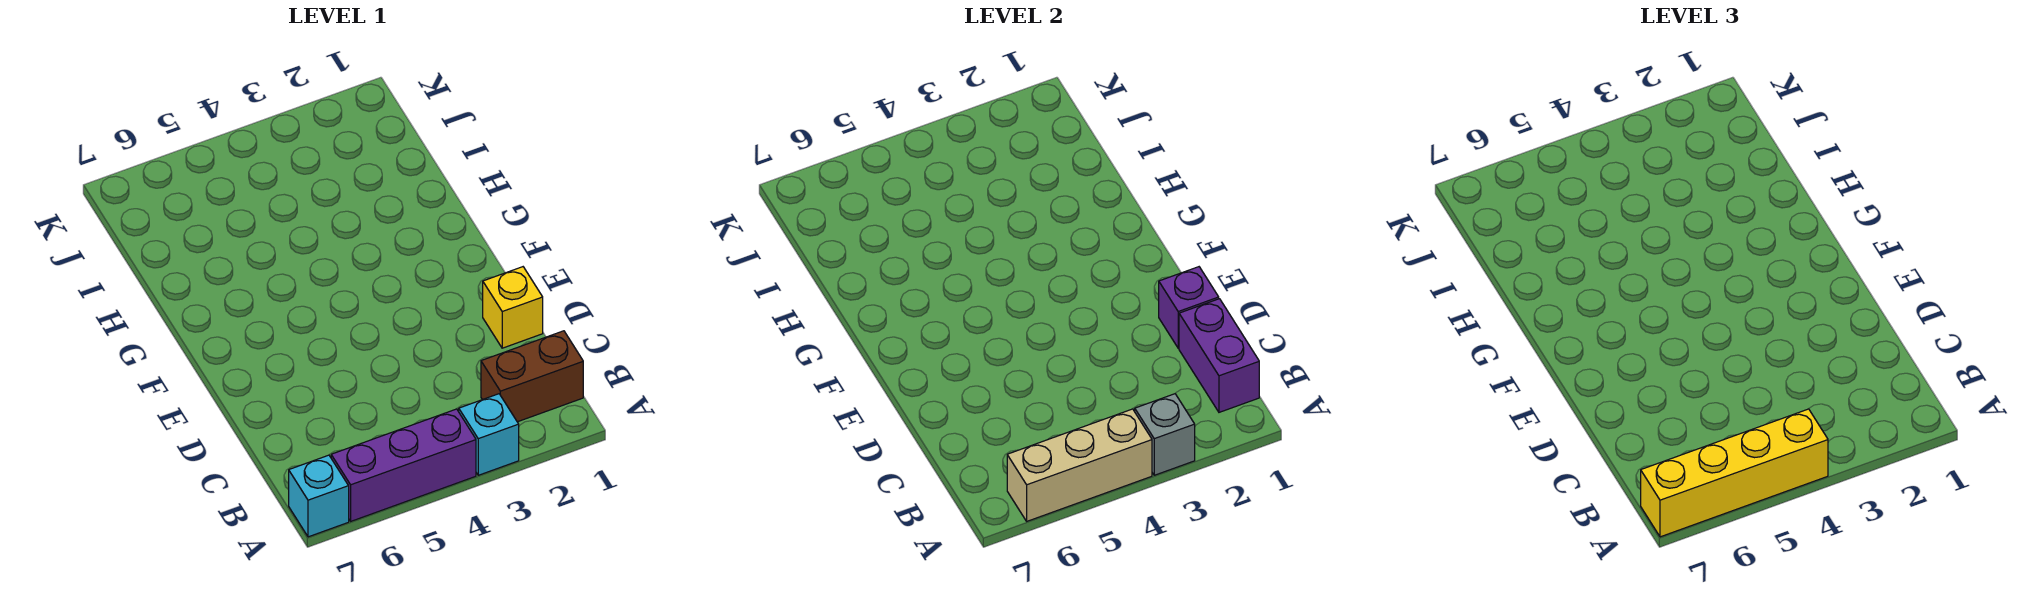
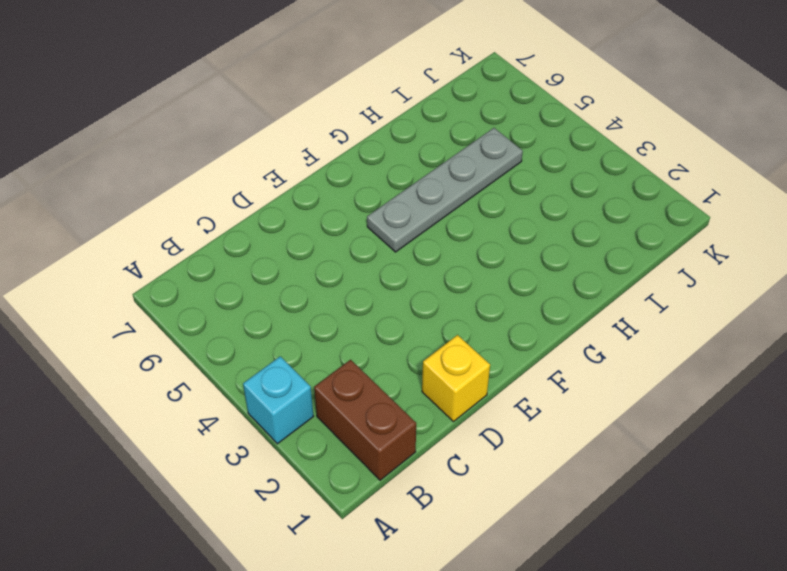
grey plate F5:I5 level 1 -> none
none -> purple brick A4:A6 level 1
none -> cyan brick A7 level 1

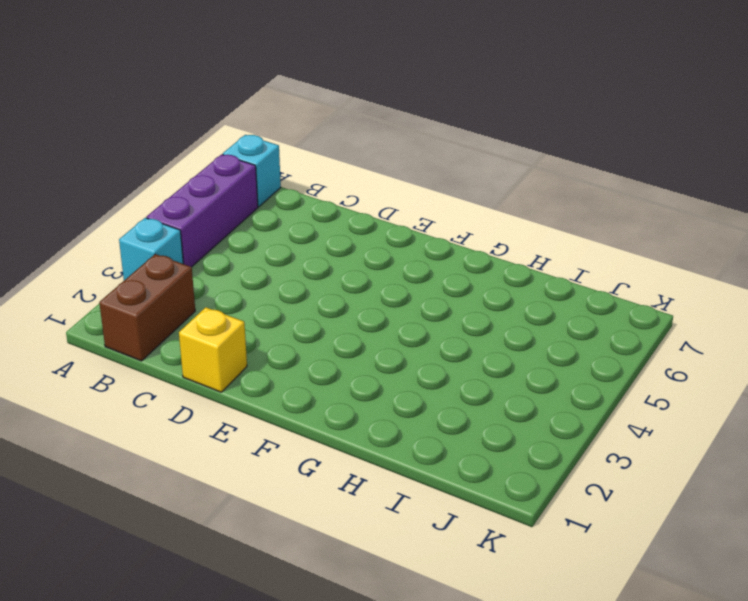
none -> grey brick A3 level 2
none -> tan brick A4:A6 level 2

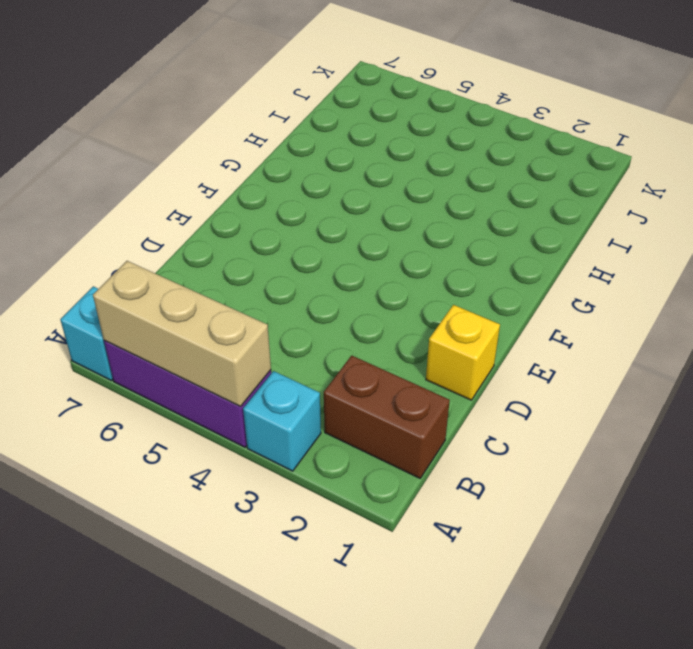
none -> grey brick A3 level 2
none -> purple brick B1:C1 level 2

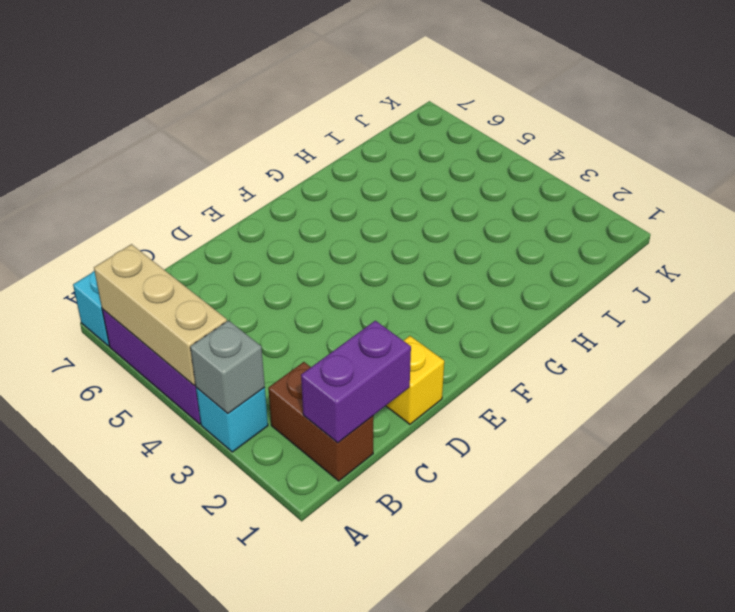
none -> purple brick D1 level 2
none -> yellow brick A4:A7 level 3

